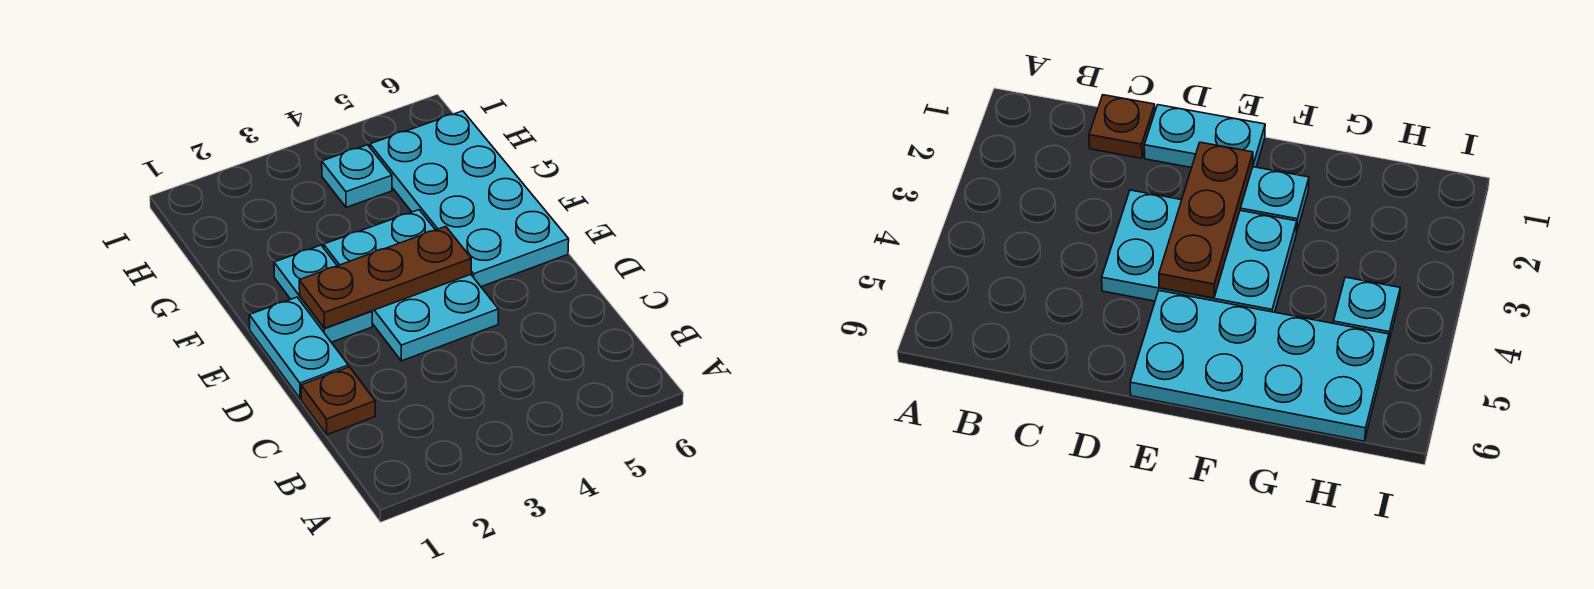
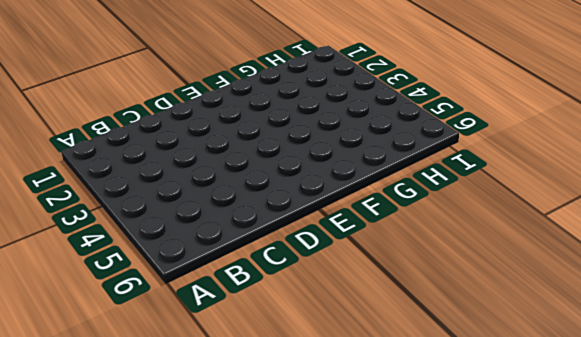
none -> brown plate C1 level 1
none -> cyan plate D1:E1 level 1

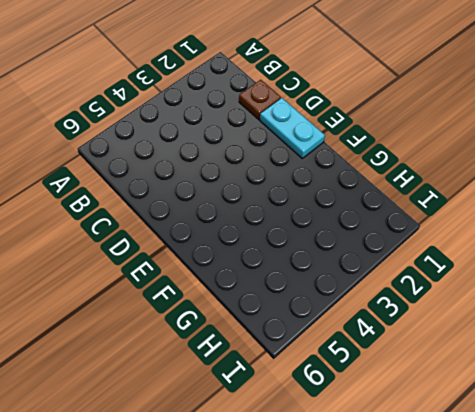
none -> cyan plate D3:F4 level 1
none -> cyan plate E2:F2 level 1

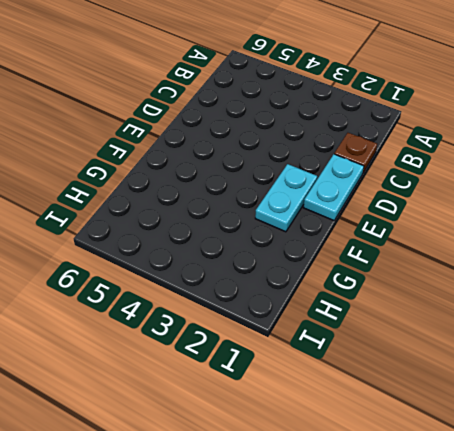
none -> cyan plate D3:F4 level 1
none -> cyan plate E5:H6 level 1

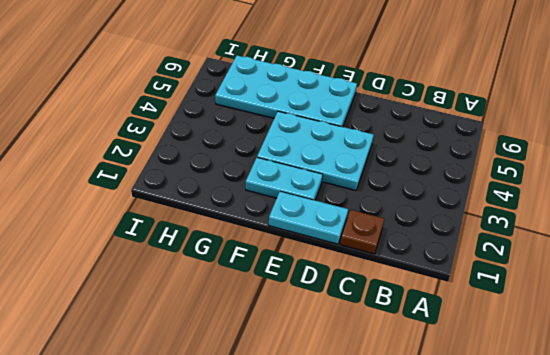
none -> cyan plate H4 level 1
none -> brown plate E2:E4 level 2

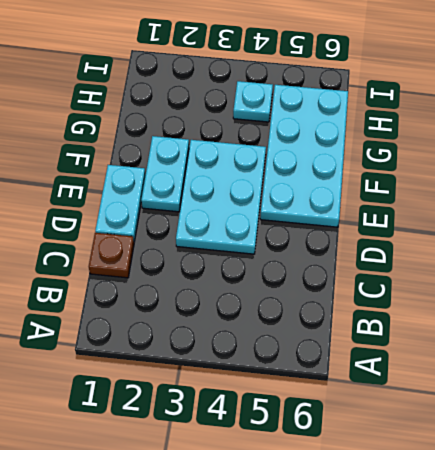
none -> brown plate E2:E4 level 2

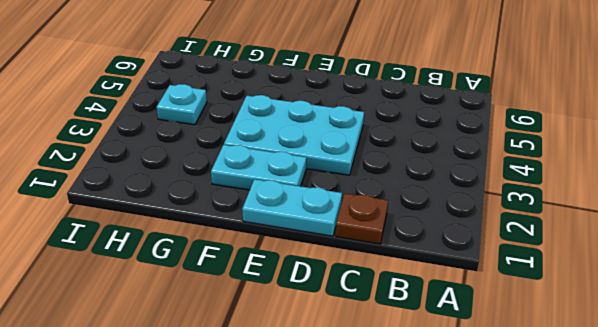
none -> cyan plate E5:H6 level 1
none -> brown plate E2:E4 level 2

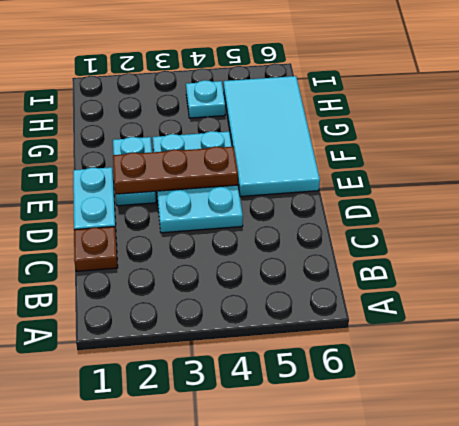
cyan tile E5:H6 level 1 -> cyan plate E5:H6 level 1

